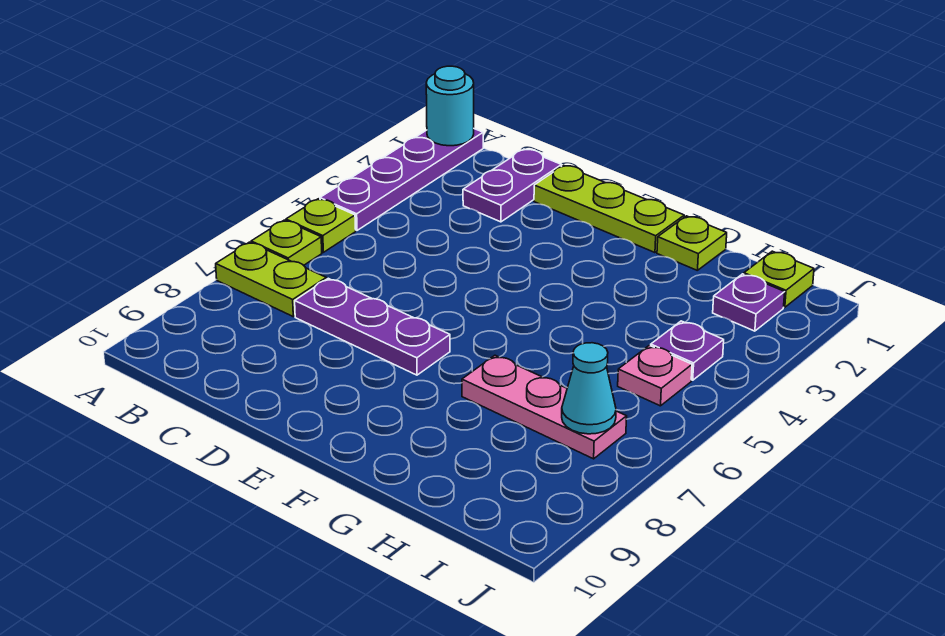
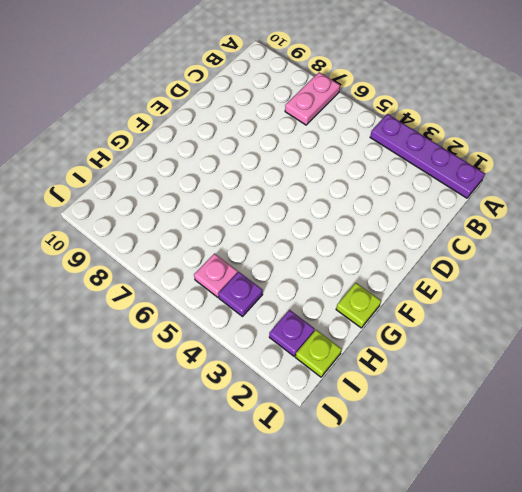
pink plate A7:B7 level 1 -> lime plate A7:B7 level 1
none -> lime plate A5 level 1
none -> lime plate A6 level 1
none -> purple plate C1:C2 level 1

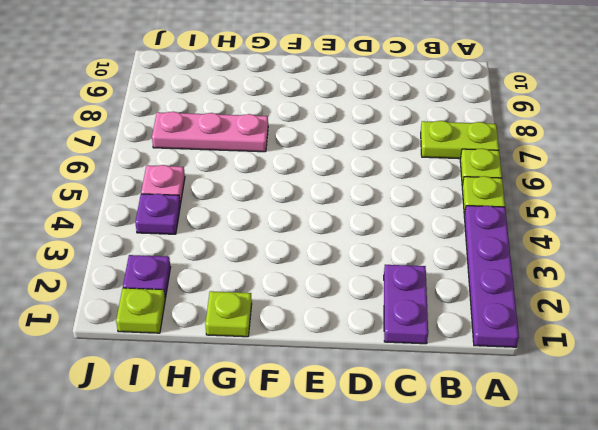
none -> purple plate C7:E7 level 1
none -> lime plate D1:F1 level 1
none -> cyan round brick A1 level 2

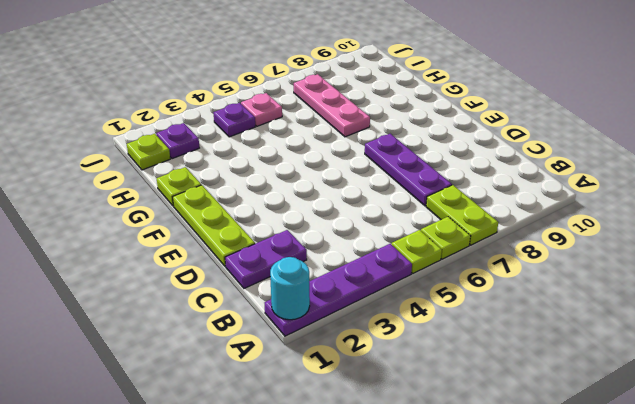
none -> cyan cone I7 level 2

